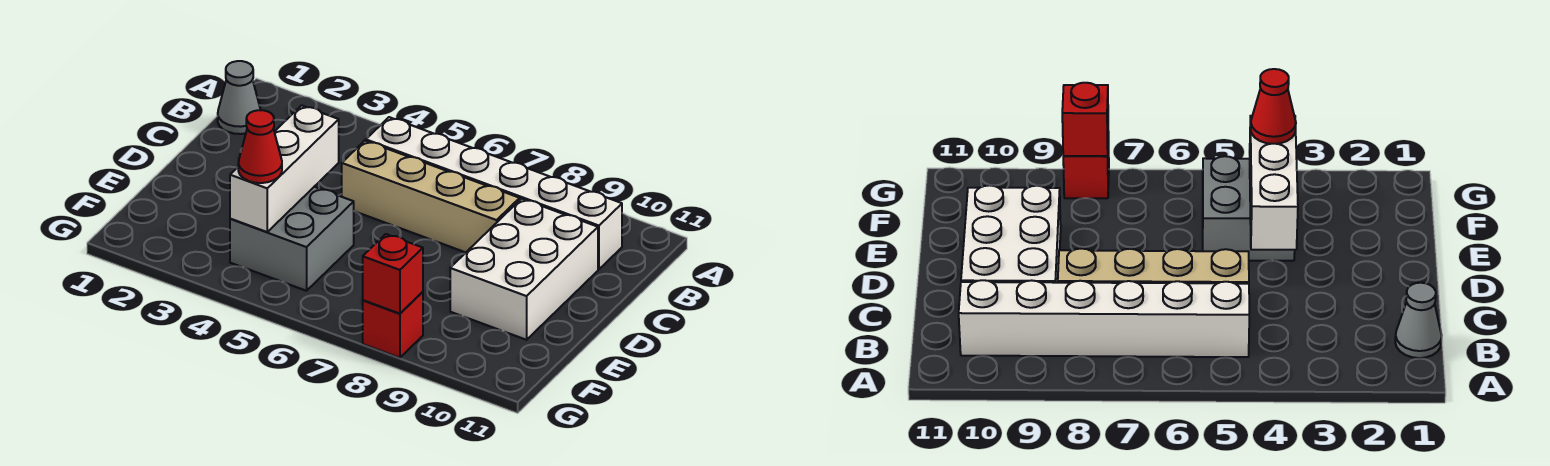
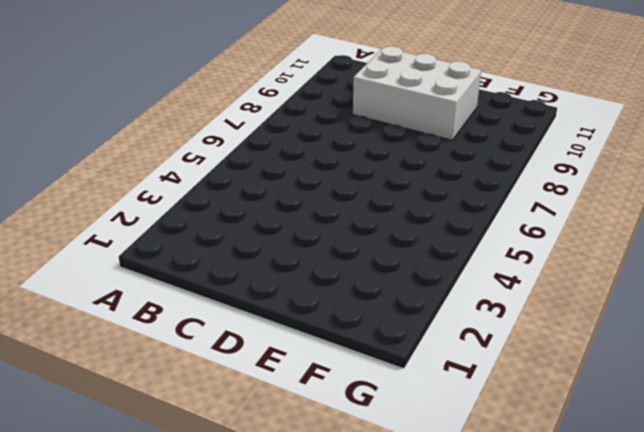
none -> grey cone B1 level 1
none -> white brick B5:B10 level 1

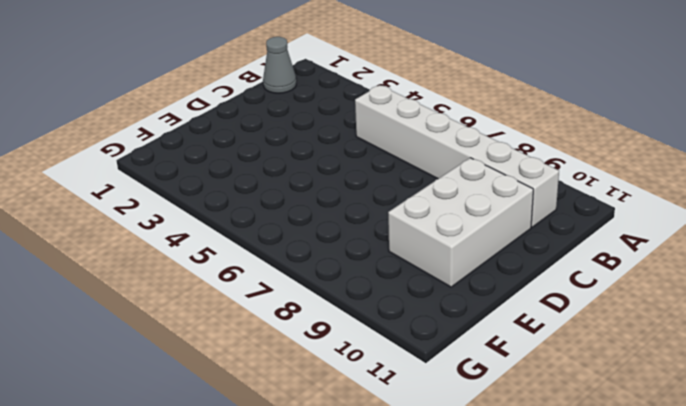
none -> tan brick C5:C8 level 1
none -> grey brick E4:F5 level 1

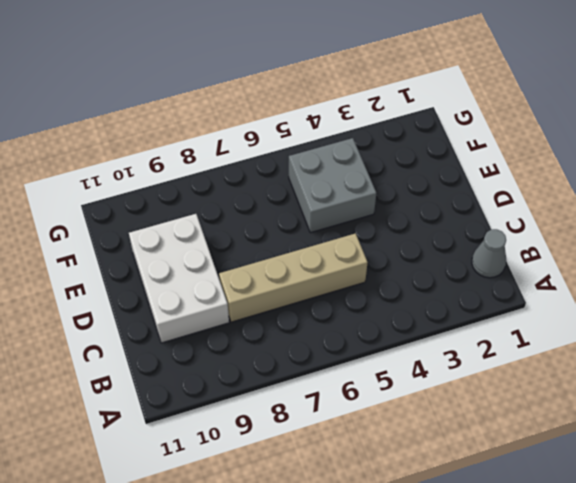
none -> white brick B5:B10 level 1
none -> red brick G8 level 1

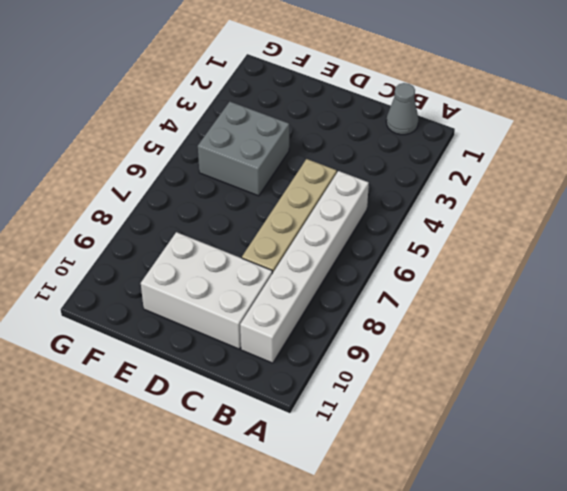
none -> red brick G8 level 1
none -> white brick D4:F4 level 2

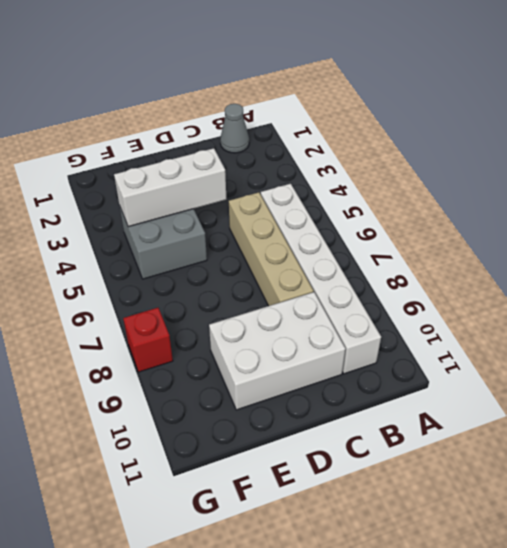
none -> red brick G8 level 2
none -> red cone F4 level 3

